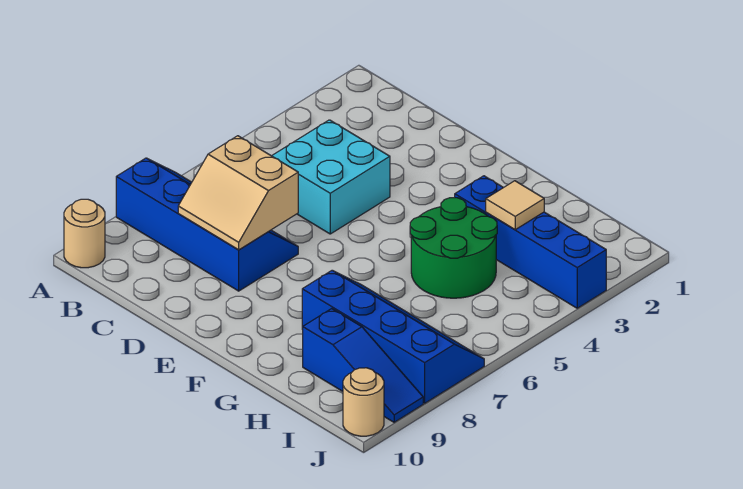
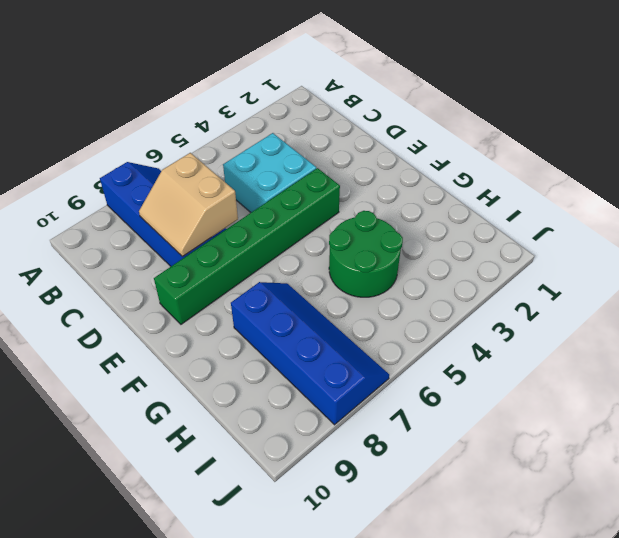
green brick E4:E9 level 1 -> none
none -> tan round brick A10 level 1
none -> blue brick G3:J3 level 1

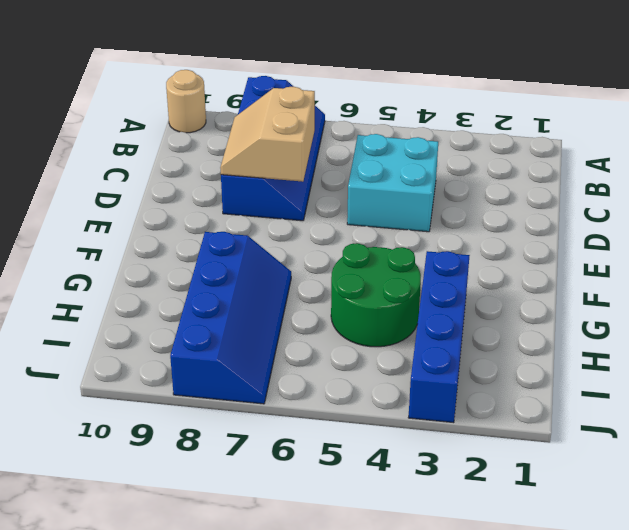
none -> blue slope H9:J9 level 1 top H
none -> tan round brick J10 level 1

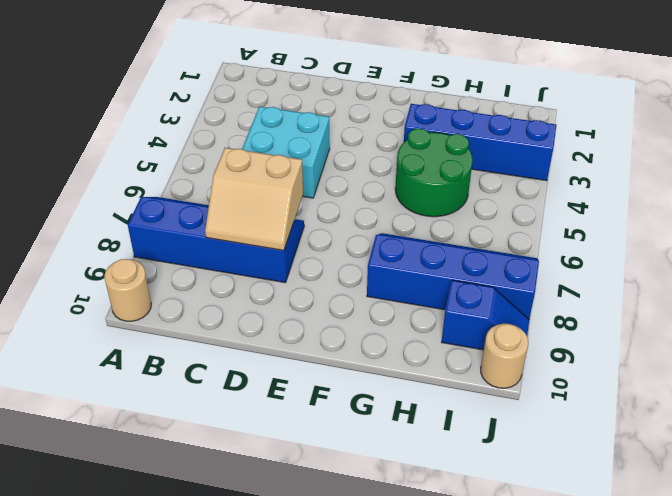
blue slope I9:J9 level 1 top I -> blue slope H9:J9 level 1 top H
none -> tan tile H3 level 2

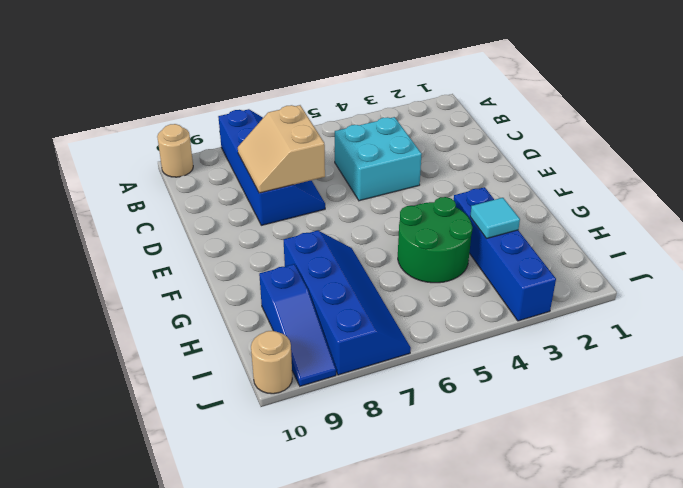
cyan tile H3 level 2 -> tan tile H3 level 2

